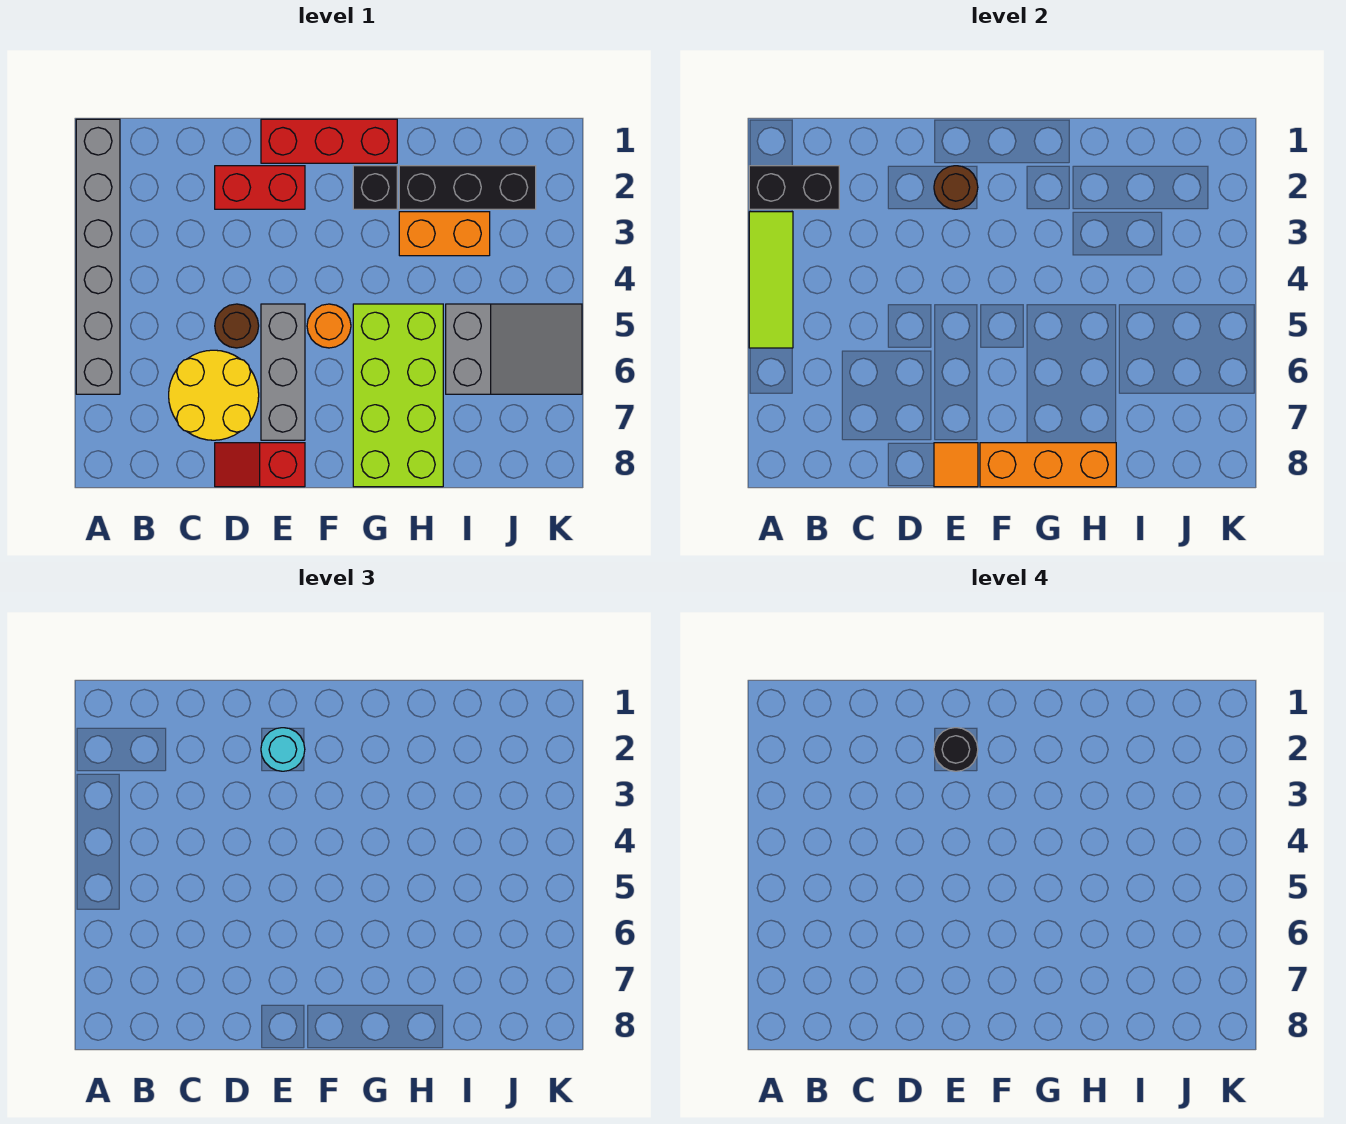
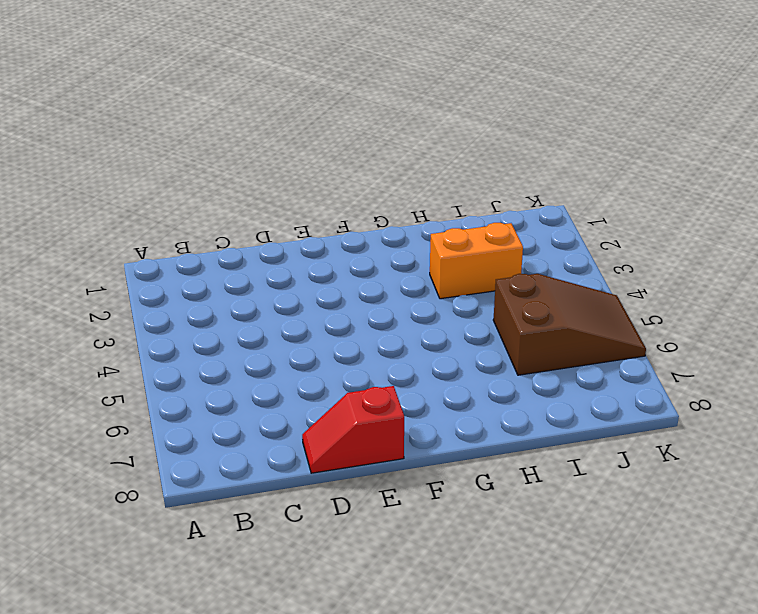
brown slope I5:K6 level 1 top I -> grey slope I5:K6 level 1 top I
none -> grey brick A1:A6 level 1
none -> yellow round brick C6:D7 level 1
none -> red brick D2:E2 level 1

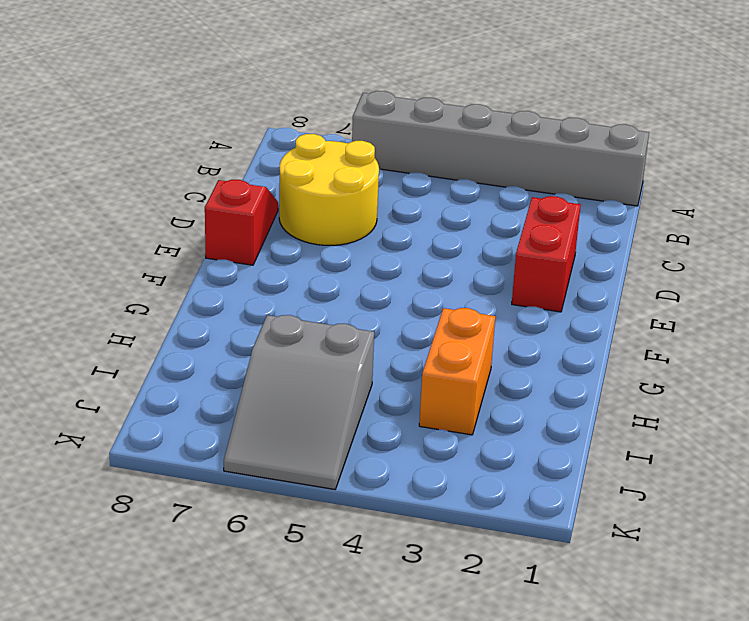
none -> brown round brick D5 level 1
none -> red brick E1:G1 level 1
none -> grey brick E5:E7 level 1

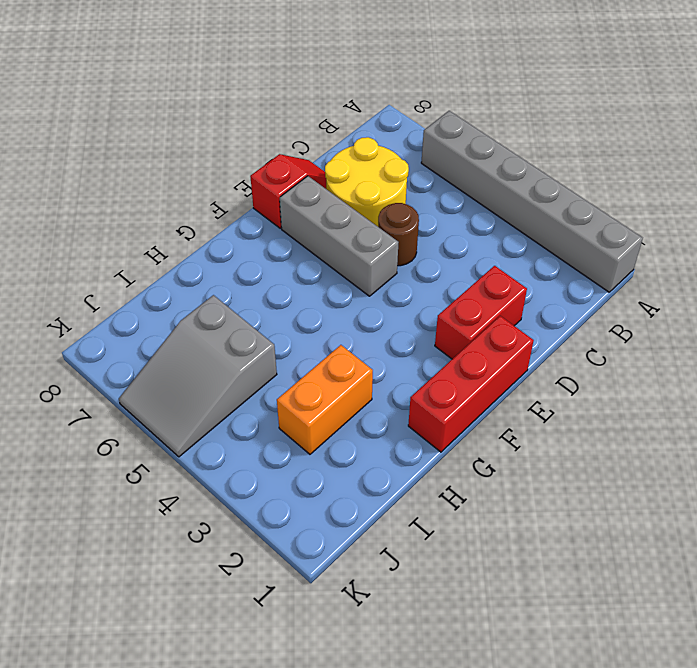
none -> orange round brick F5 level 1
none -> black brick G2 level 1
none -> lime brick G5:H8 level 1

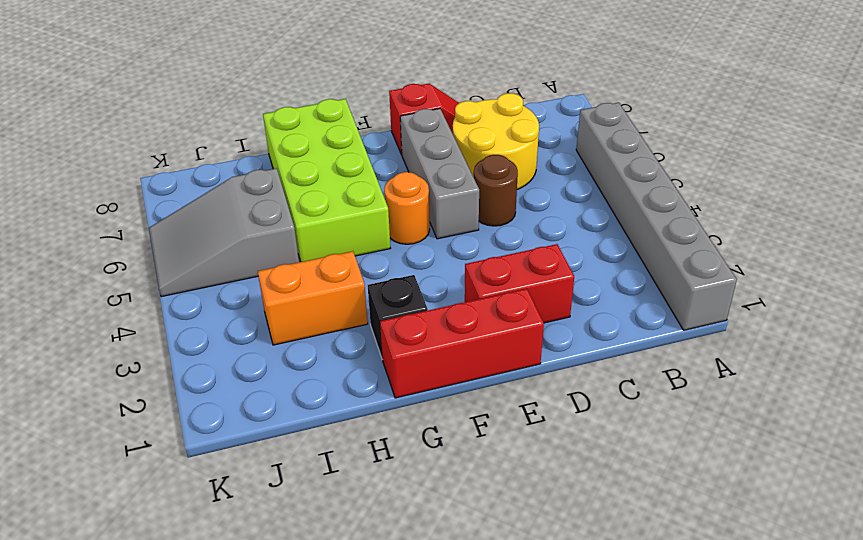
none -> black brick H2:J2 level 1
none -> black brick A2:B2 level 2
none -> lime tile A3:A5 level 2

